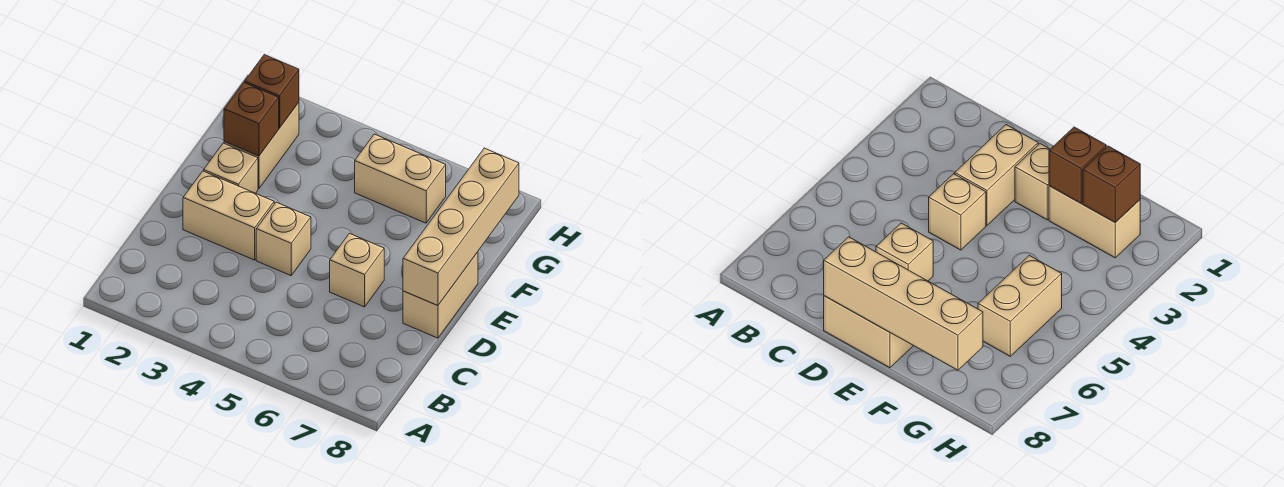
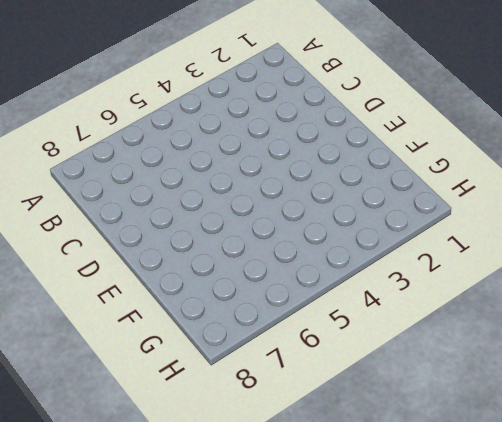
none -> tan brick D2:D3 level 1
none -> tan brick D4 level 1

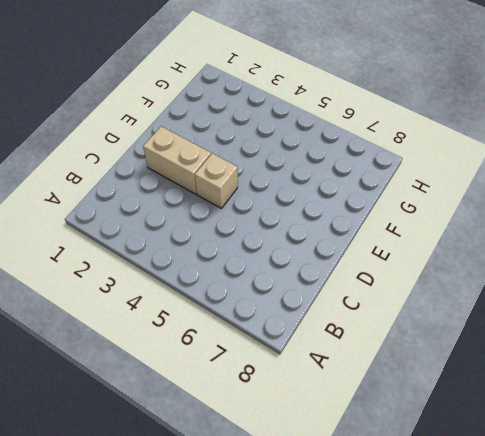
none -> tan brick D6 level 1
none -> tan brick D8:E8 level 1

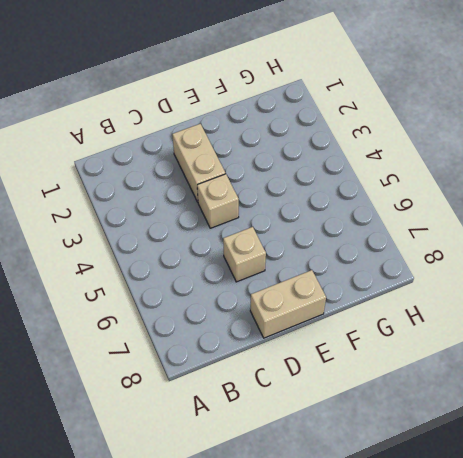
none -> tan brick E2 level 1
none -> tan brick F2:G2 level 1

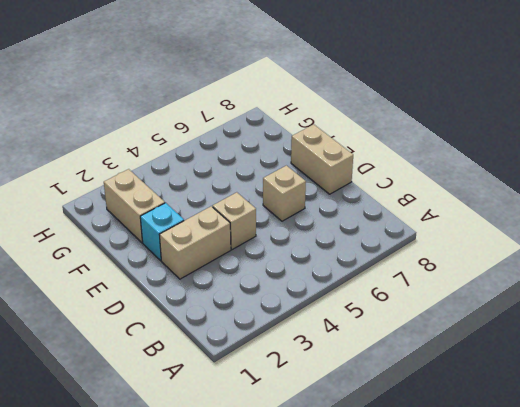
cyan brick E2 level 1 -> tan brick E2 level 1
none -> tan brick G5:G6 level 1
none -> tan brick D8:G8 level 2

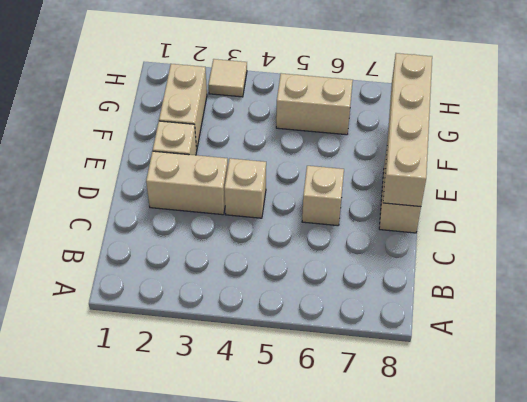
tan tile H3 level 1 -> none
none -> brown brick F2 level 2
none -> brown brick G2 level 2

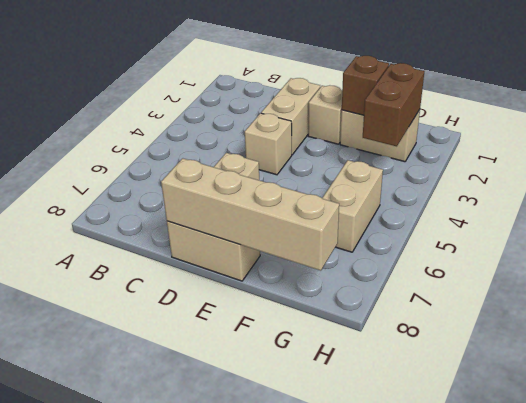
brown brick G2:G3 level 2 -> brown brick G2 level 2

